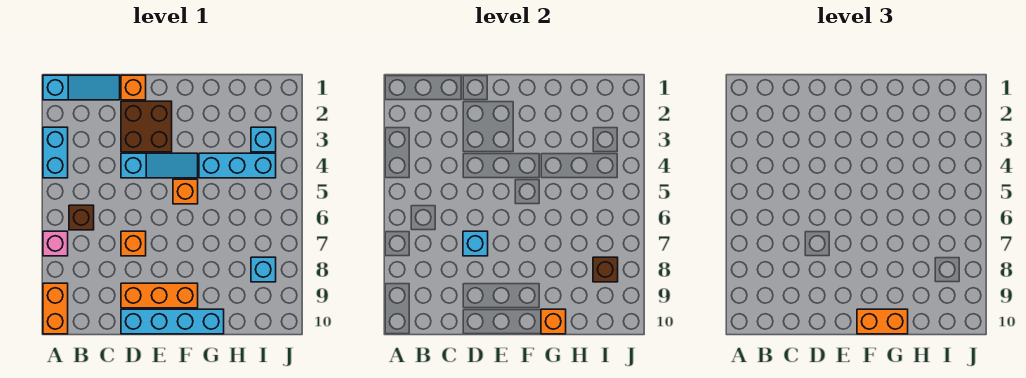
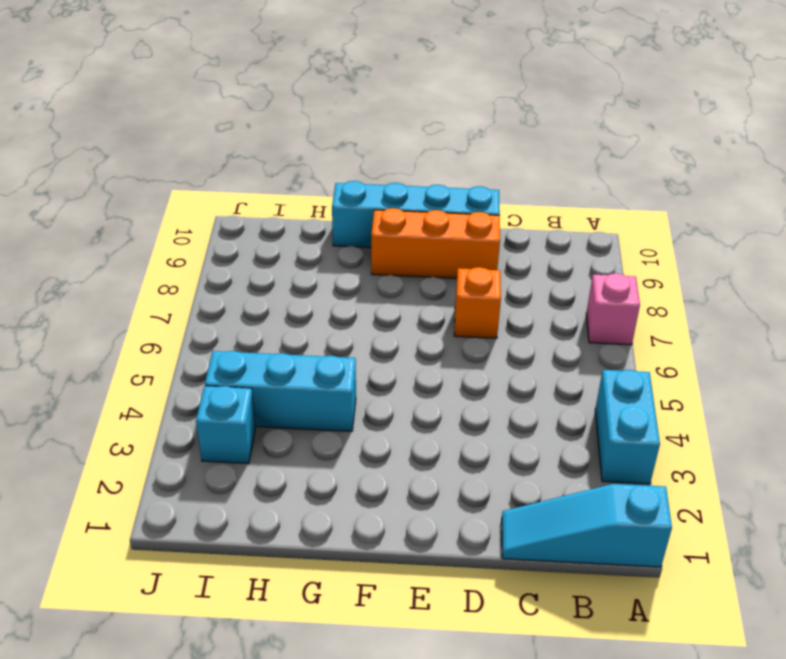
none -> orange brick A9:A10 level 1
none -> brown brick B6 level 1
none -> orange brick D1 level 1

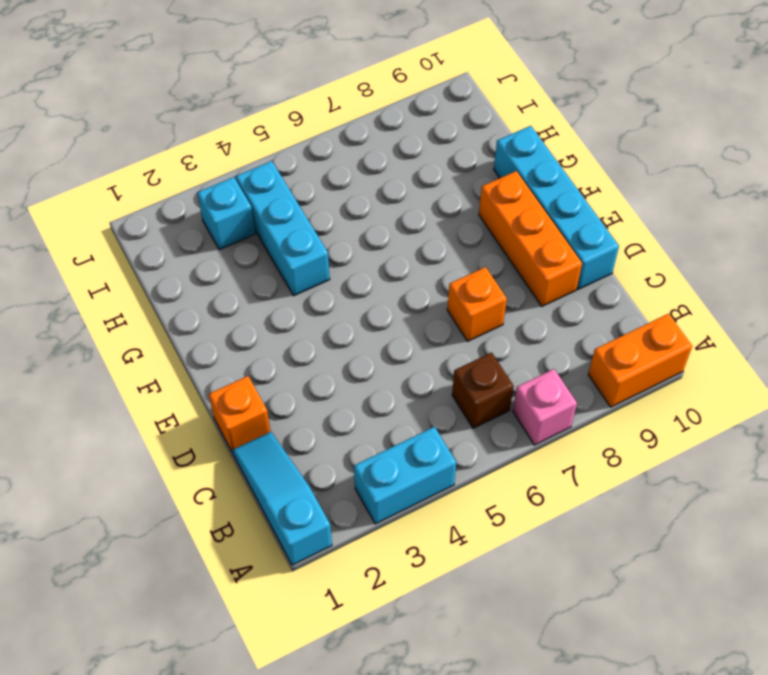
none -> brown brick D2:E3 level 1
none -> cyan slope D4:F4 level 1 top D
none -> orange brick F5 level 1

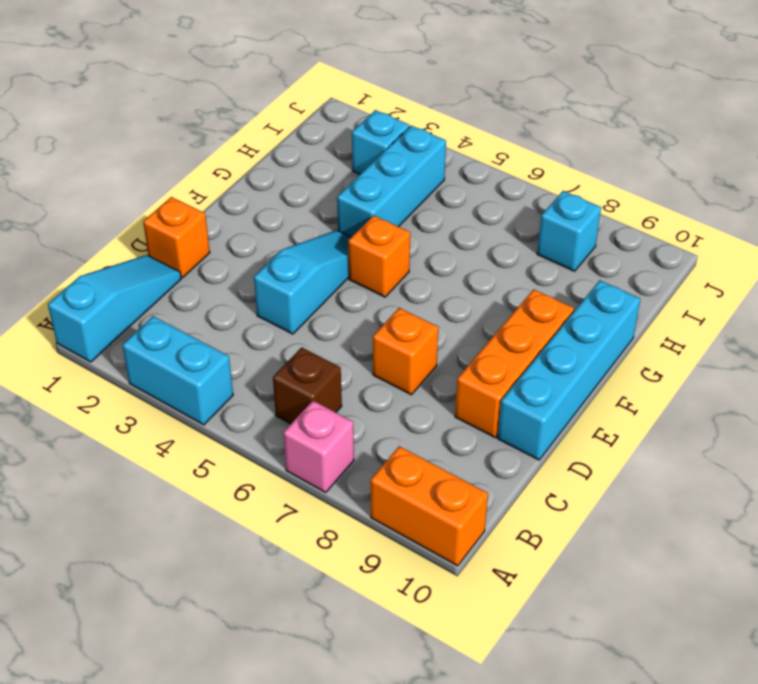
none -> brown brick D2:E3 level 1
none -> cyan brick D7 level 2
none -> orange brick G10 level 2

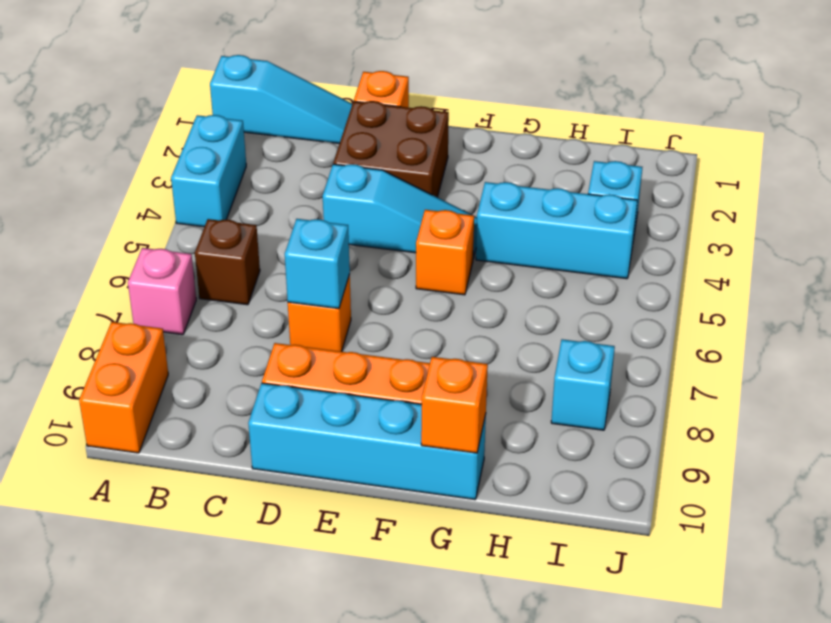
none -> brown brick I8 level 2
none -> orange brick F10:G10 level 3

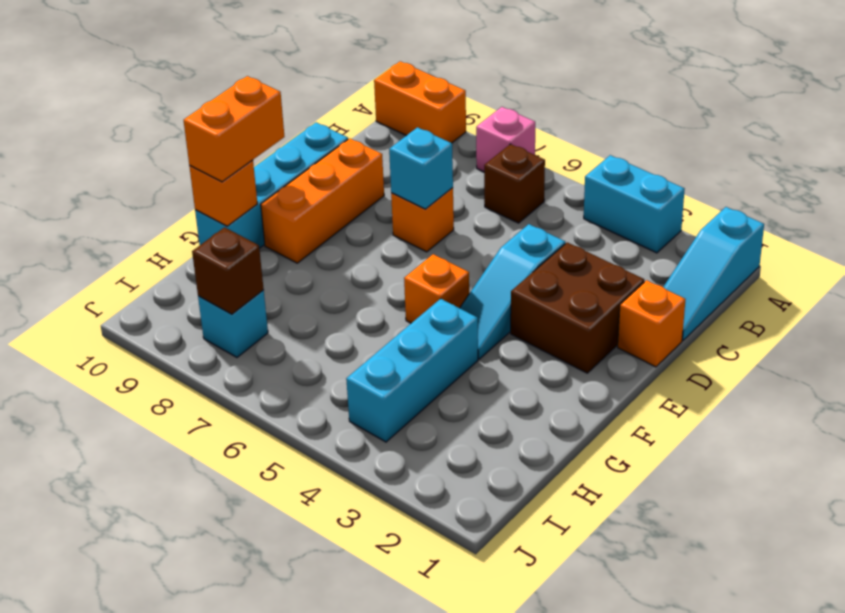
none -> cyan brick I3 level 1

